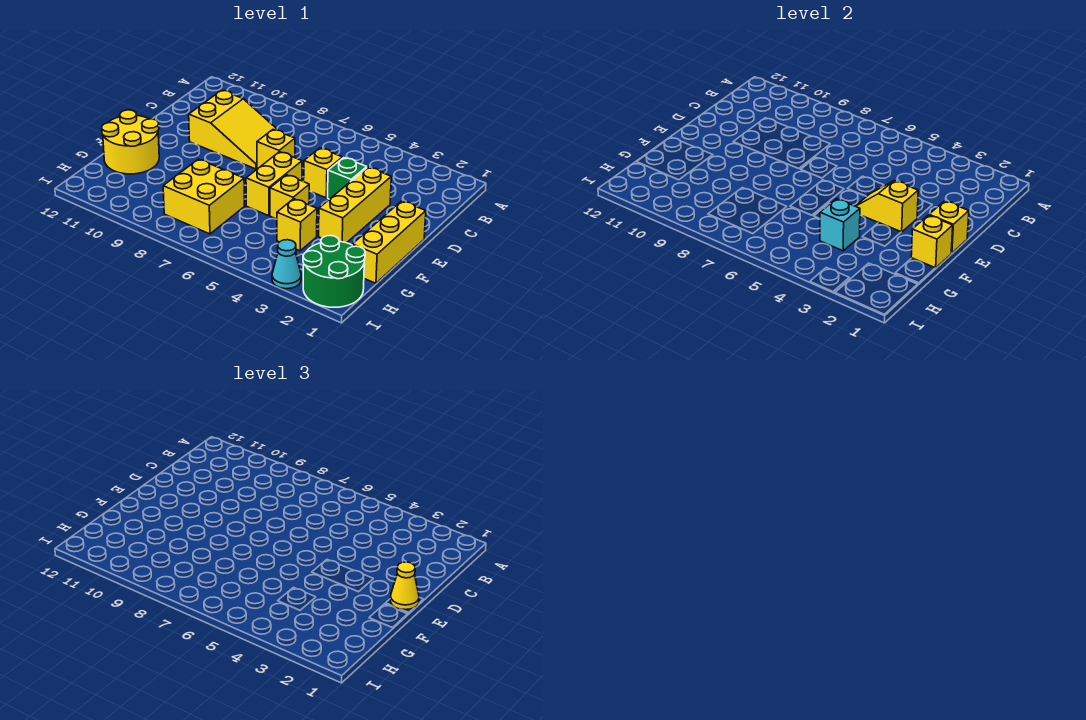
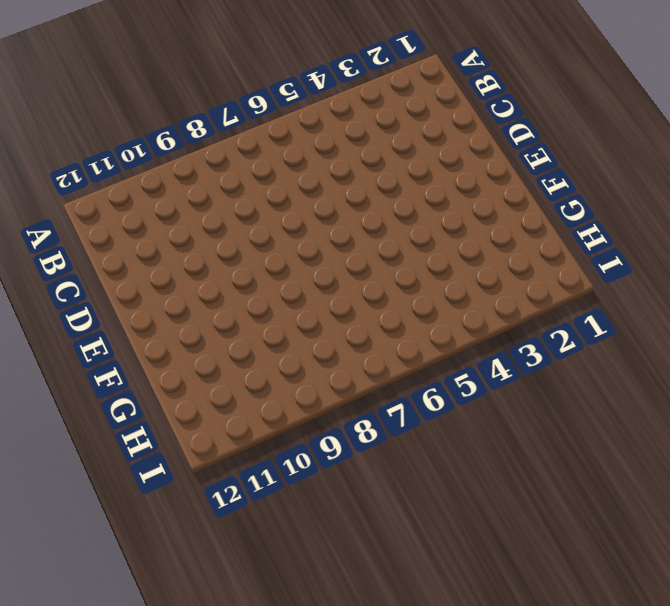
none -> yellow slope C8:D10 level 1 top 10
none -> yellow brick D3:F3 level 1
none -> green brick D4 level 1

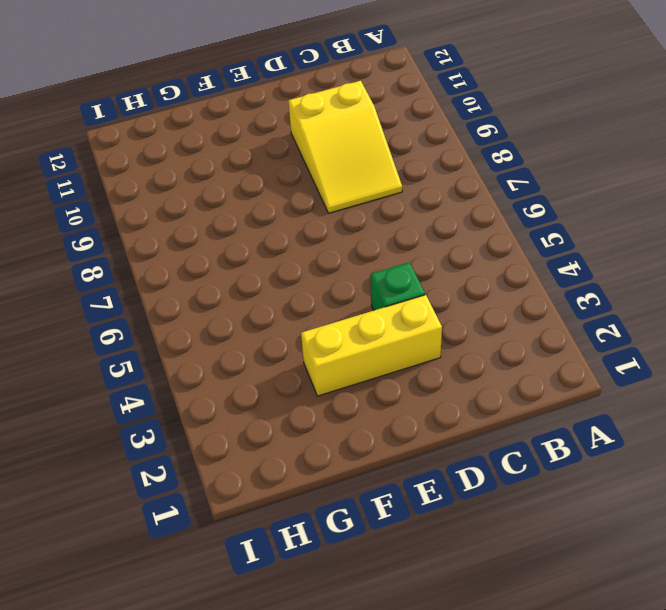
none -> yellow brick D5 level 1
none -> yellow brick D7 level 1
none -> yellow brick E1:G1 level 1

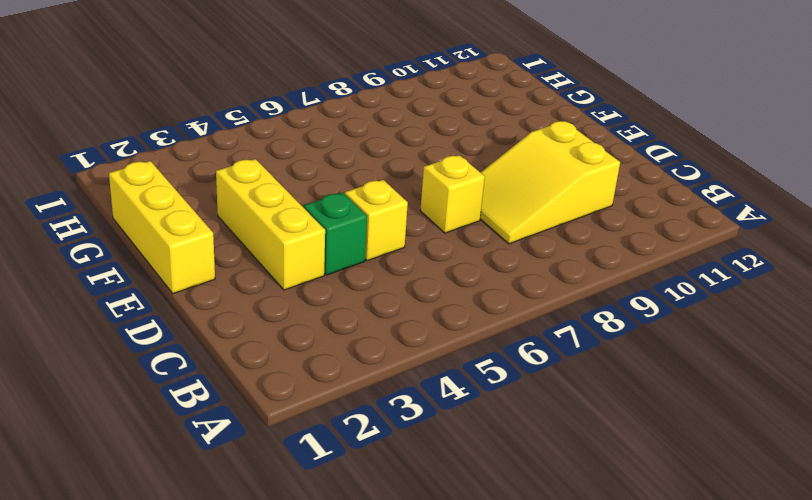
none -> yellow brick E6:F6 level 1
none -> yellow brick F5 level 1
none -> yellow round brick F11:G12 level 1

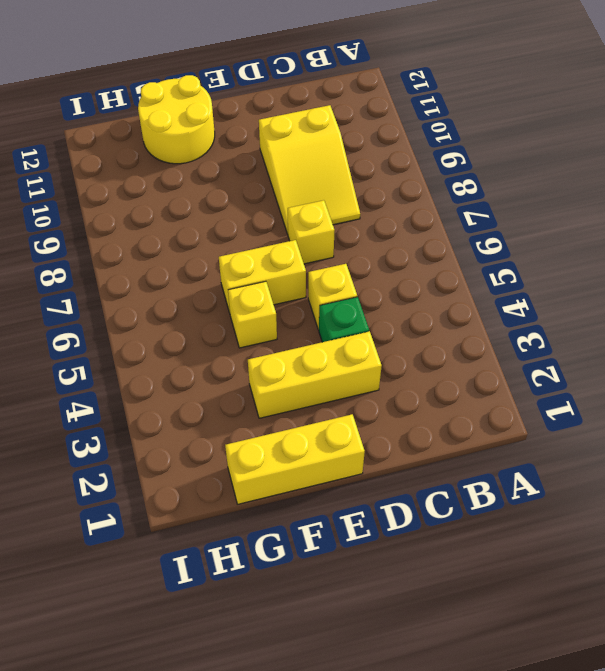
none -> yellow brick G4 level 1
none -> yellow brick G7:H8 level 1
none -> green round brick H1:I2 level 1

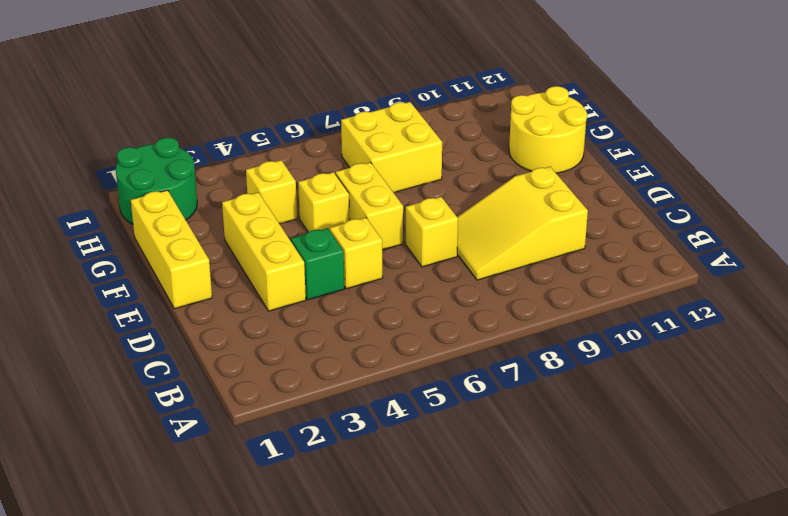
none -> cyan cone I3 level 1
none -> yellow brick E1 level 2
none -> yellow slope E3:E4 level 2 top 3

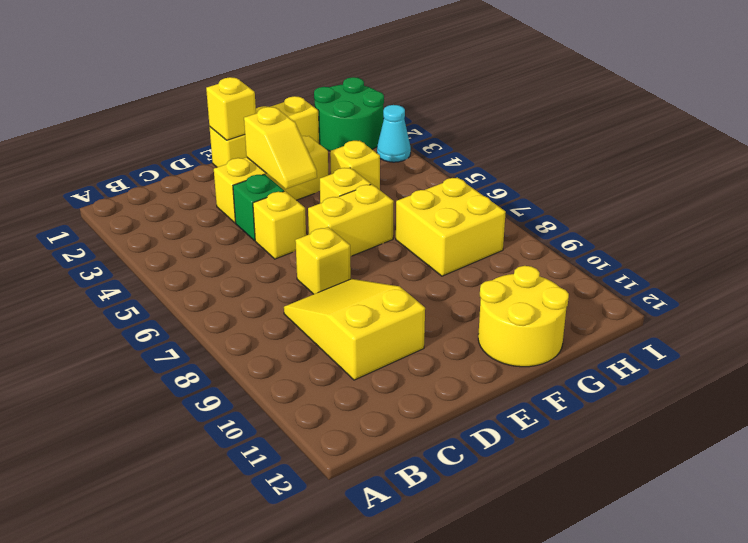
none -> yellow brick F1 level 2
none -> cyan brick G4 level 2
none -> yellow cone E1 level 3

